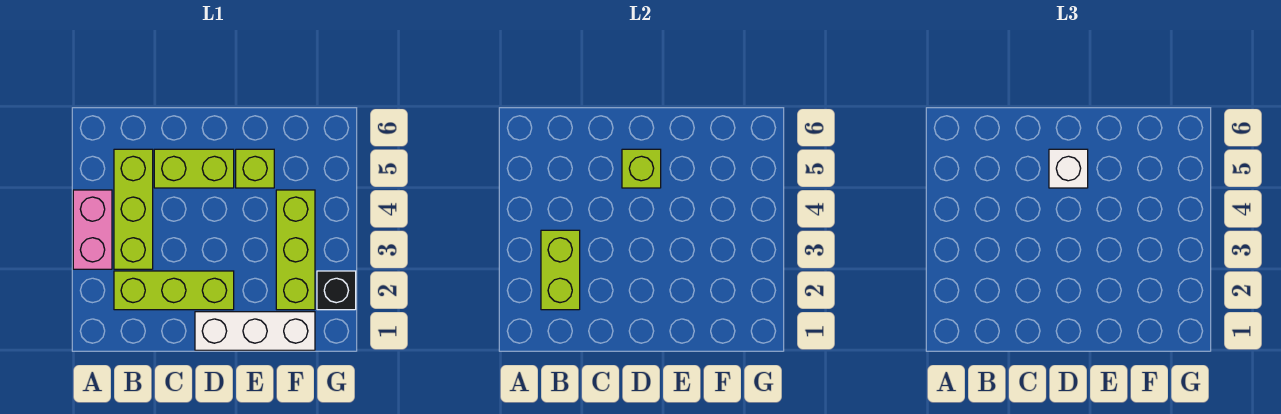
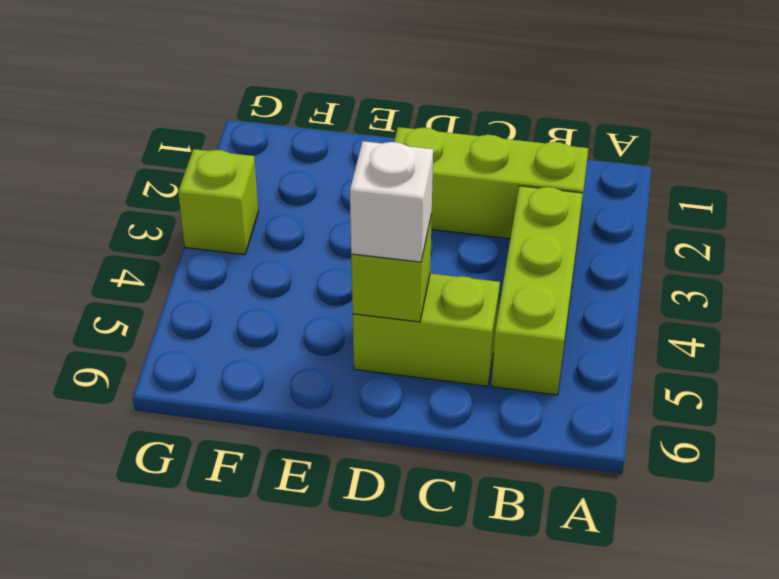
lime brick G3 level 1 -> lime brick E5 level 1
none -> pink brick A3:A4 level 1
none -> white brick D1:F1 level 1

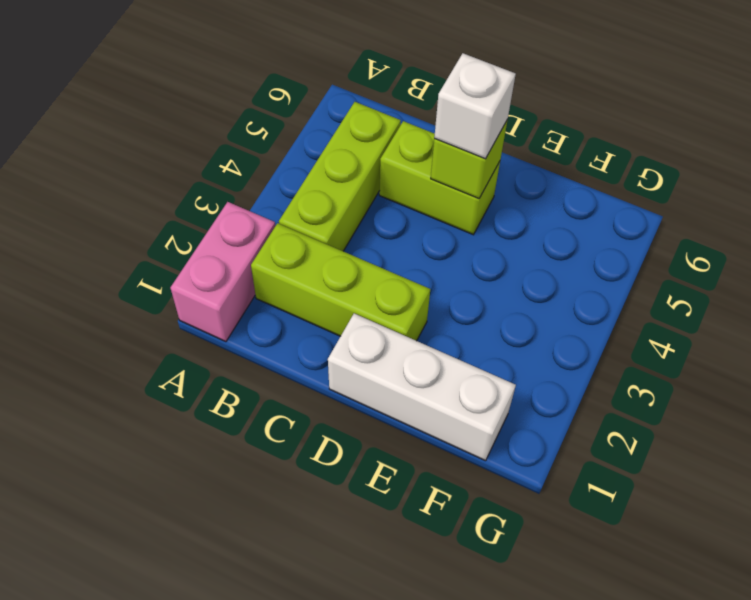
pink brick A1:A2 level 1 -> pink brick A3:A4 level 1
none -> lime brick E5 level 1
none -> lime brick F2:F4 level 1

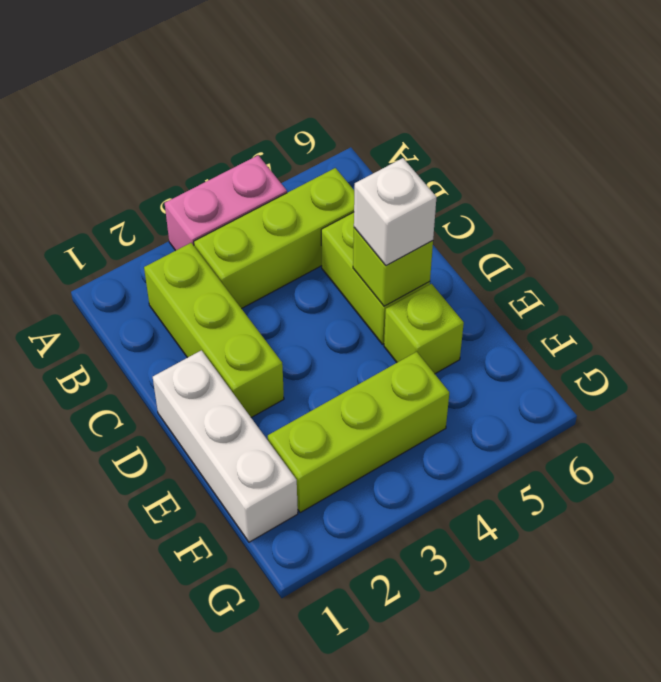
none -> black brick G2 level 1
none -> lime brick B2:B3 level 2

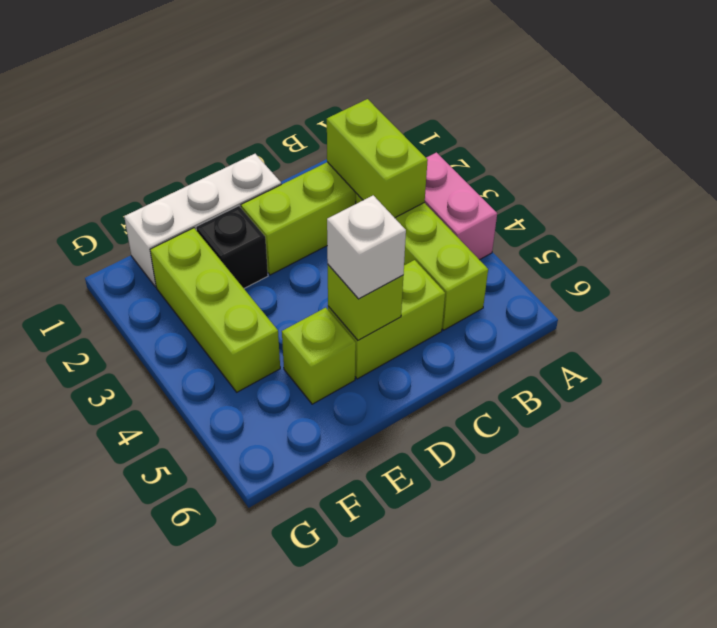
black brick E2 level 1 -> black brick G2 level 1

